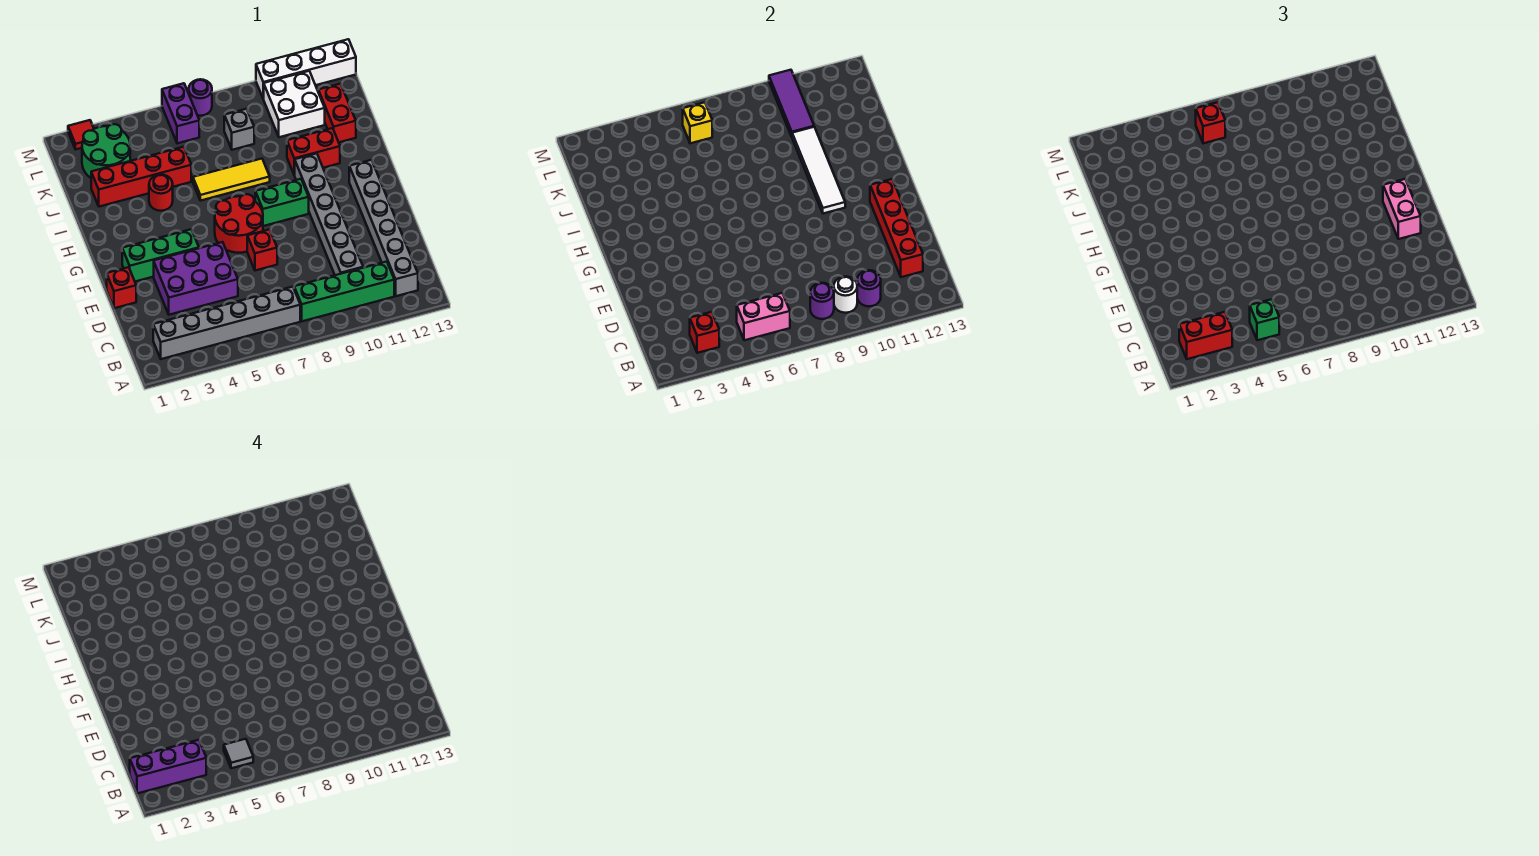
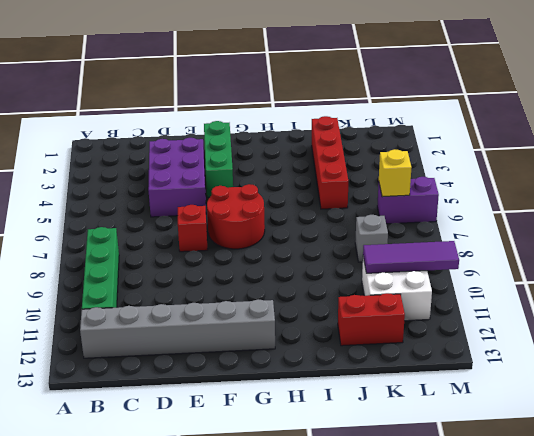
none -> grey brick B2:B7 level 1
none -> grey brick C10:H10 level 1
none -> red brick E1 level 1
none -> green brick G8:G9 level 1

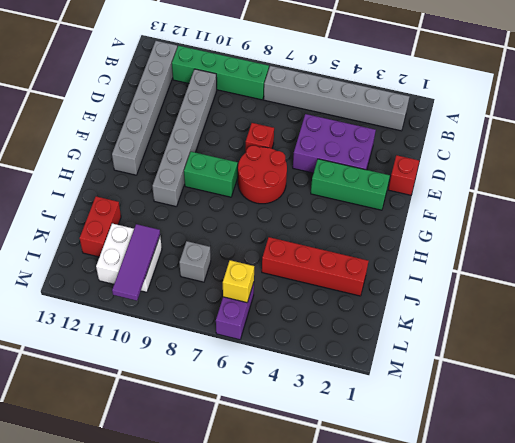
none -> red round brick I4 level 1
none -> yellow tile I6:I8 level 1
none -> red brick I10:I11 level 1
none -> green round brick K2:L3 level 1

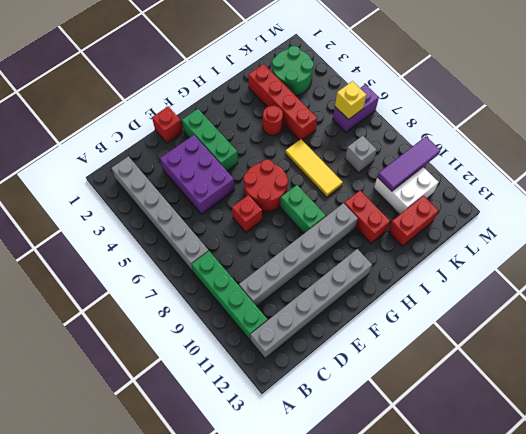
none -> red tile M2 level 1
none -> purple round brick M7 level 1
none -> white brick M10:M13 level 1
none -> red brick B3 level 2

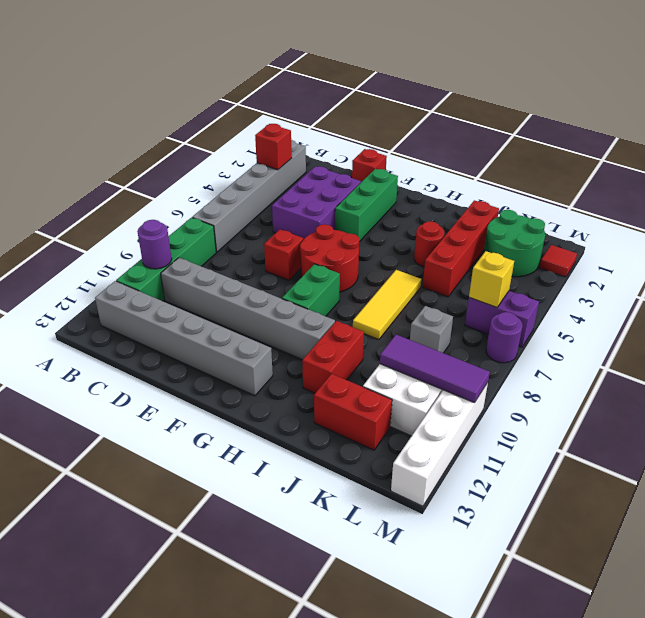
none -> pink brick B5:B6 level 2
none -> purple round brick B8 level 2
none -> white round brick B9 level 2
none -> red brick C12:F12 level 2

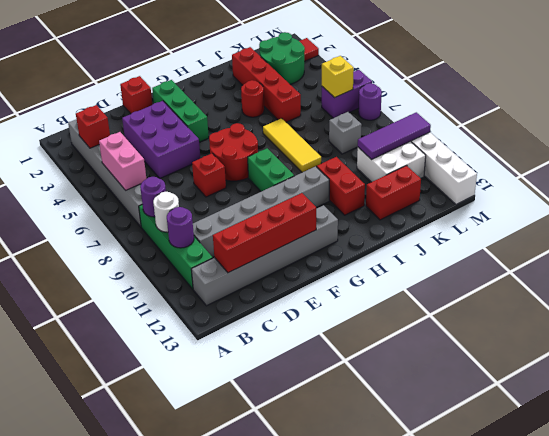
none -> white tile G10:J10 level 2
none -> red brick B2:B3 level 3
none -> green brick B5 level 3
none -> pink brick E12:F12 level 3

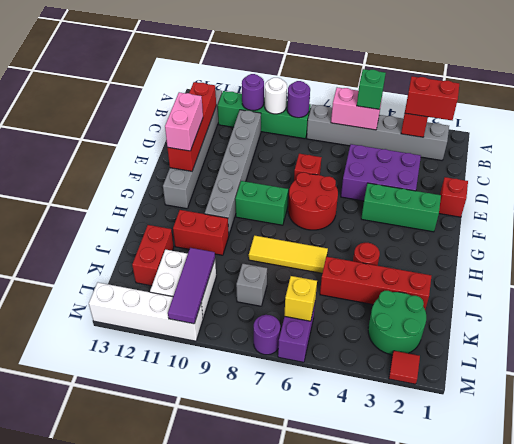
none -> white tile G10:J10 level 2
none -> red brick L6 level 3
none -> purple brick B1:B3 level 4
none -> grey tile B5 level 4

